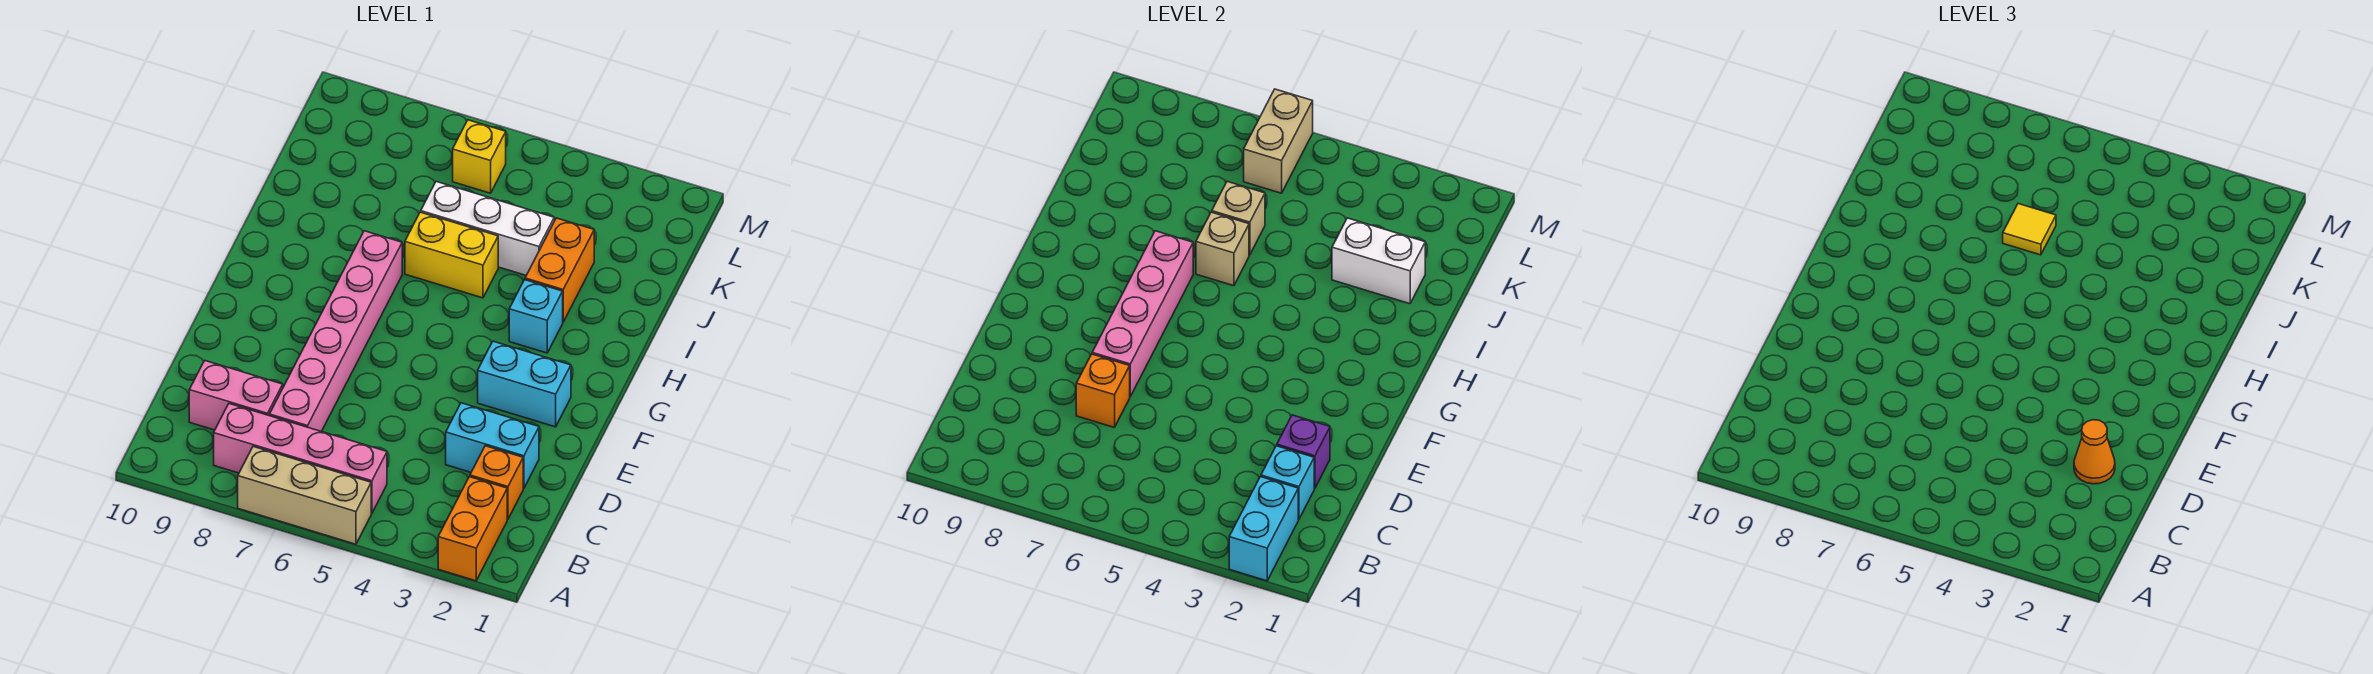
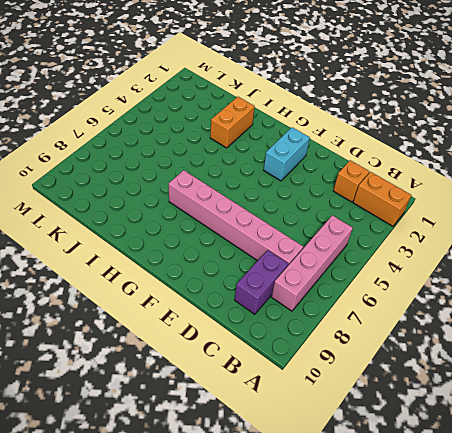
purple brick C8:C9 level 1 -> pink brick C8:C9 level 1
orange brick I2:I3 level 1 -> orange brick I3:J3 level 1
none -> tan brick A5:A7 level 1
none -> cyan brick D2:D3 level 1
none -> cyan brick H3 level 1

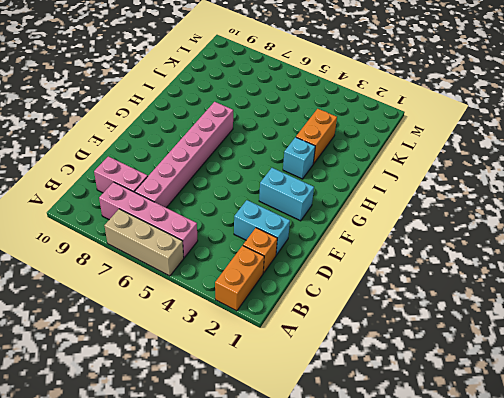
none -> yellow brick I5:I6 level 1
none -> white brick J4:J6 level 1
none -> yellow brick L6 level 1

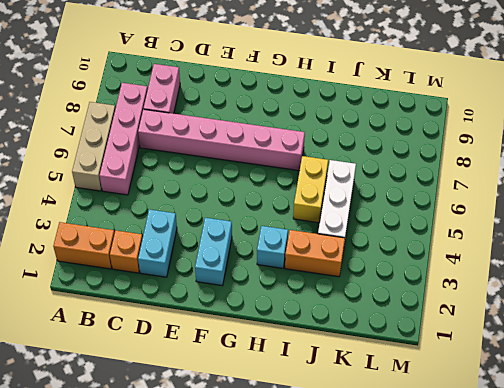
none -> yellow brick L6 level 1
none -> cyan brick A2:B2 level 2
none -> cyan brick C2 level 2

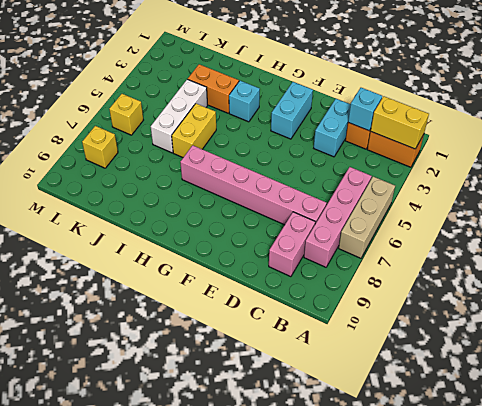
yellow brick A2:B2 level 2 -> cyan brick A2:B2 level 2
yellow brick L8 level 1 -> none
none -> purple brick D2 level 2
none -> orange brick D7 level 2
none -> pink brick E7:H7 level 2

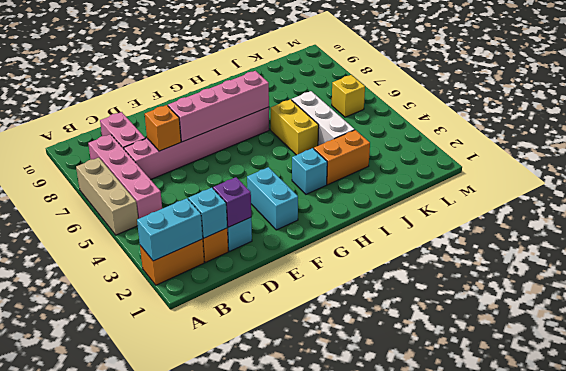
none -> tan brick I6 level 2
none -> white brick J2:J3 level 2
none -> tan brick J6 level 2

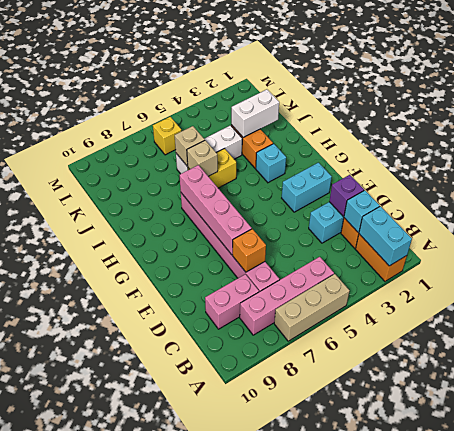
none -> tan brick L6:M6 level 2
none -> orange cone D2 level 3
none -> yellow tile J6 level 3

